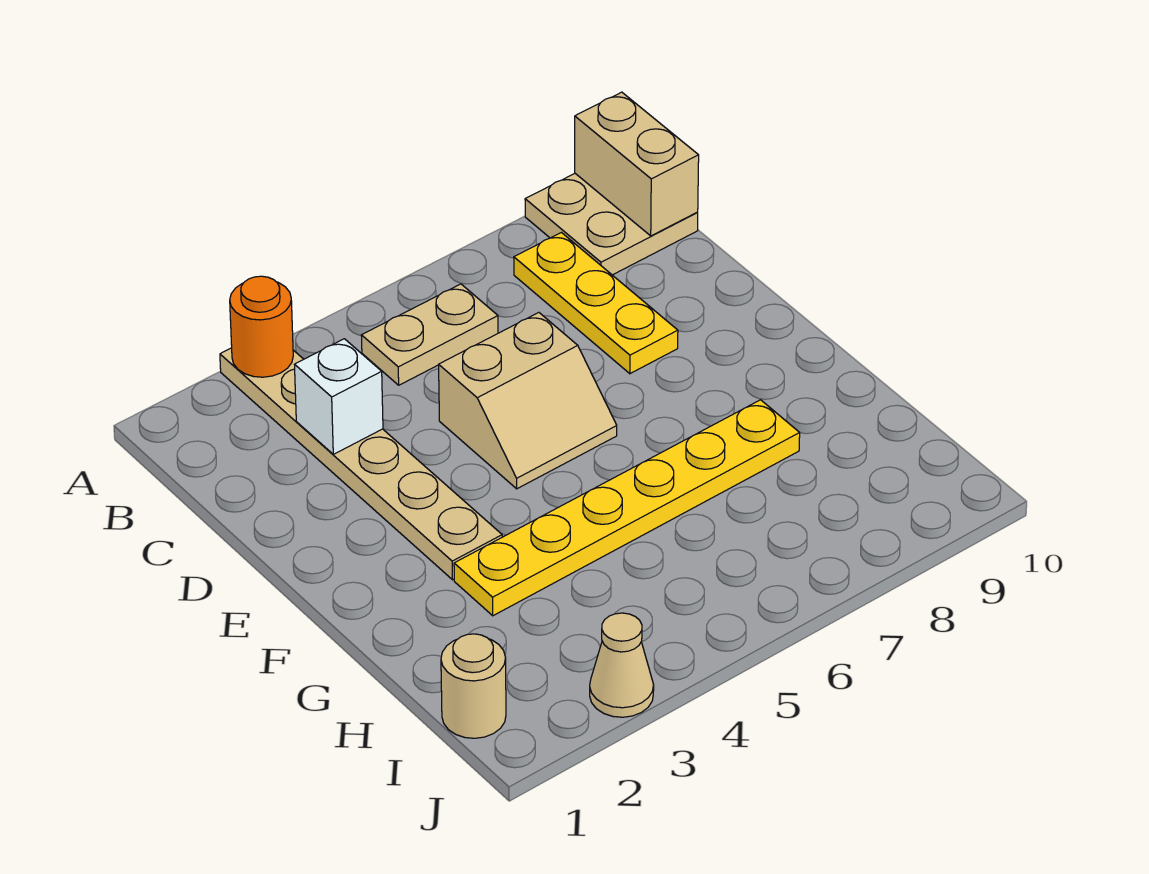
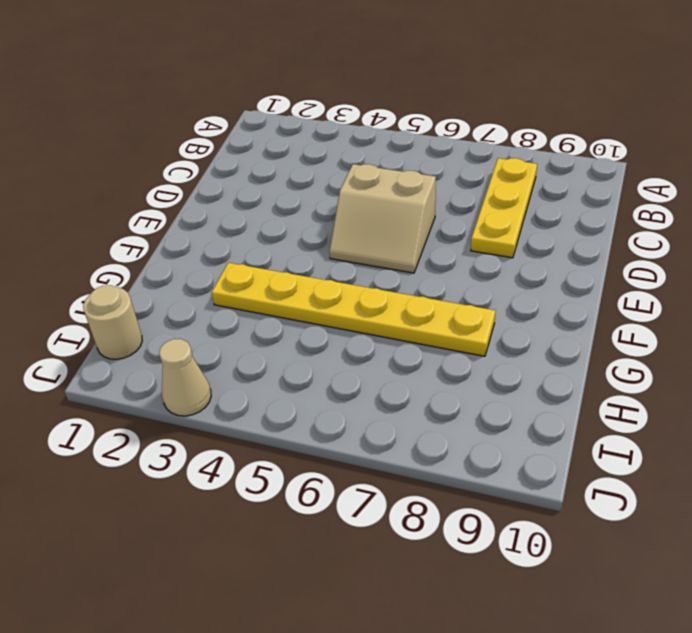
none -> tan plate A3:F3 level 1
none -> tan plate A9:B10 level 1

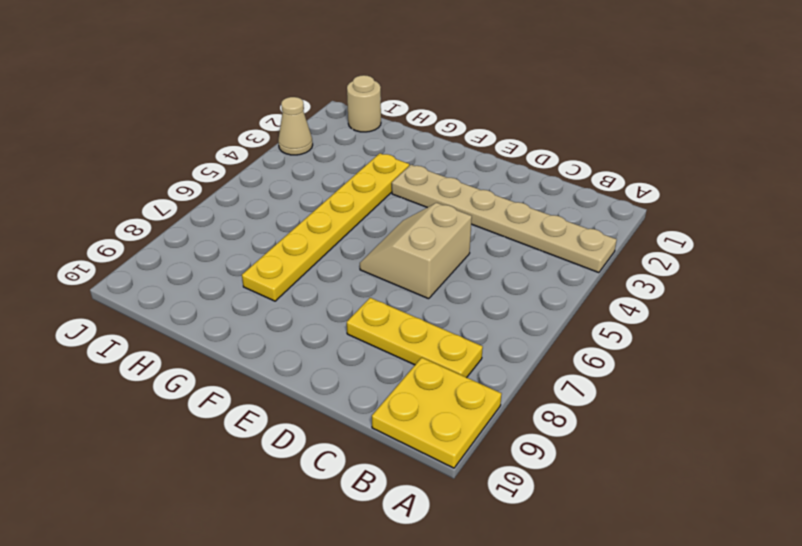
yellow plate A9:B10 level 1 -> tan plate A9:B10 level 1
none -> tan plate B5:B6 level 1
none -> orange round brick A3 level 2

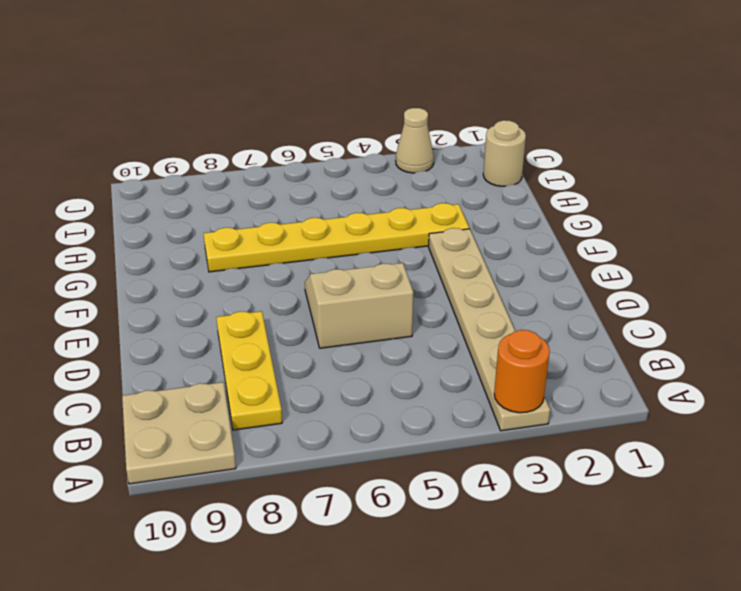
none -> tan plate B5:B6 level 1
none -> tan brick A10:B10 level 2

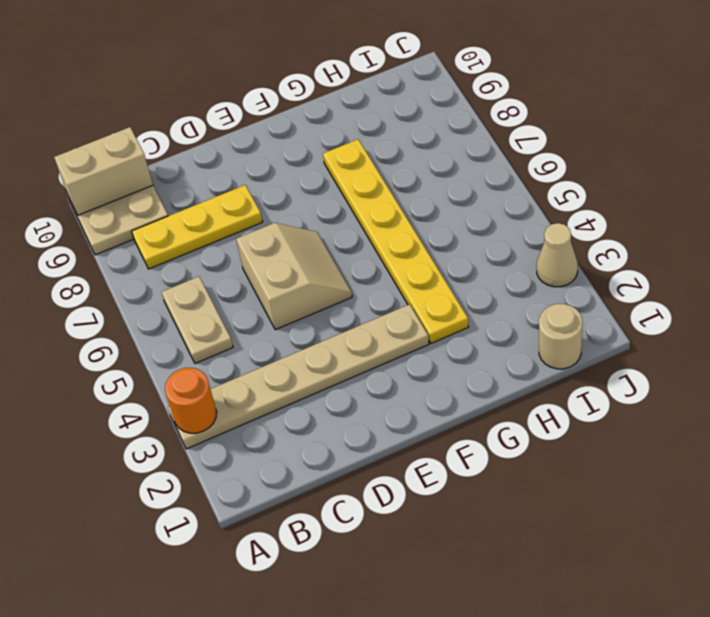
none -> white brick C3 level 2

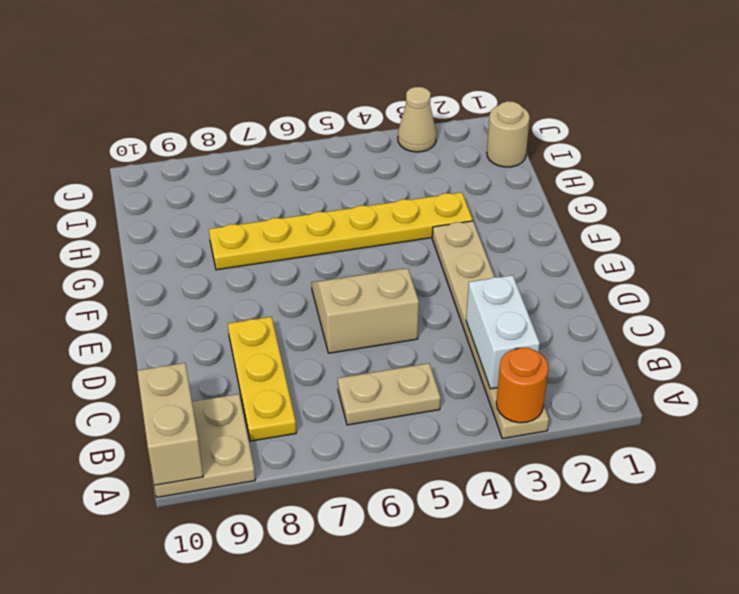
white brick B3:C3 level 2 -> white brick C3 level 2

